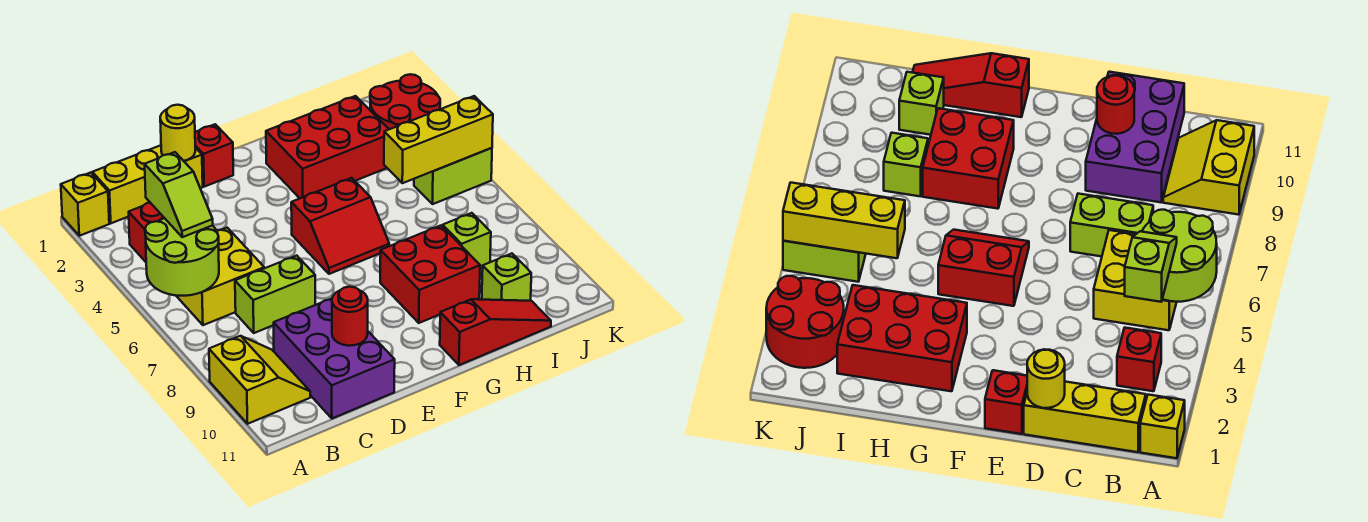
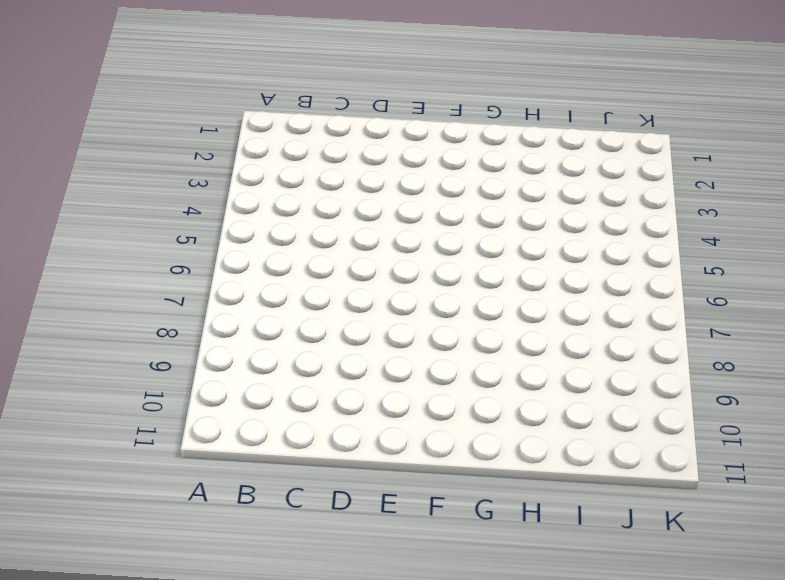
none -> yellow brick A1 level 1
none -> yellow slope A9:B10 level 1 top A
none -> yellow brick B1:D1 level 1

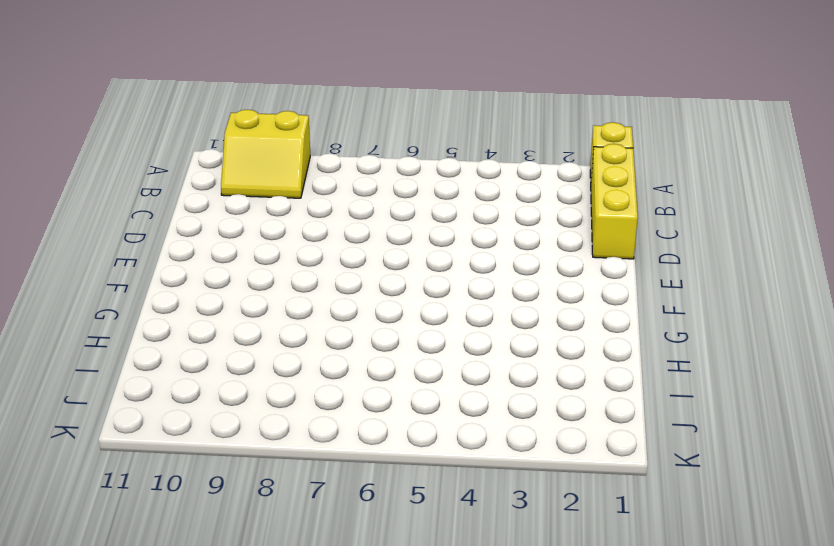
none -> red brick B3 level 1
none -> yellow brick B5:C6 level 1
none -> lime brick C7:D7 level 1

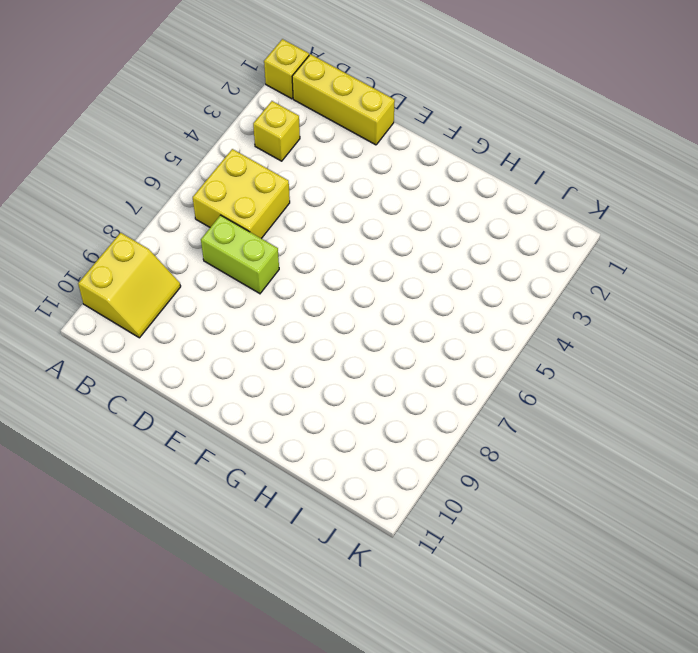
yellow brick B3 level 1 -> red brick B3 level 1
none -> purple brick C9:D11 level 1
none -> red brick E1 level 1
none -> red slope F5:G6 level 1 top 5

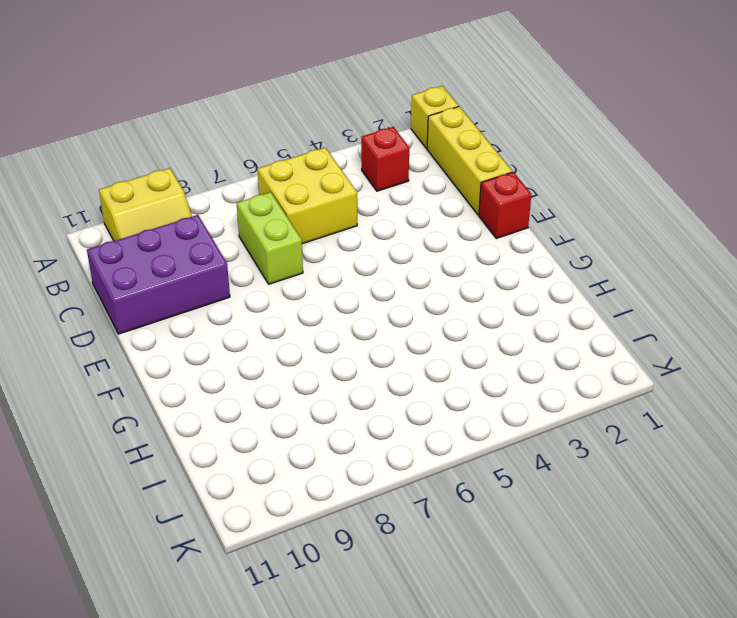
none -> red slope F5:G6 level 1 top 5
none -> red brick G2:I3 level 1
none -> red brick G8:H9 level 1

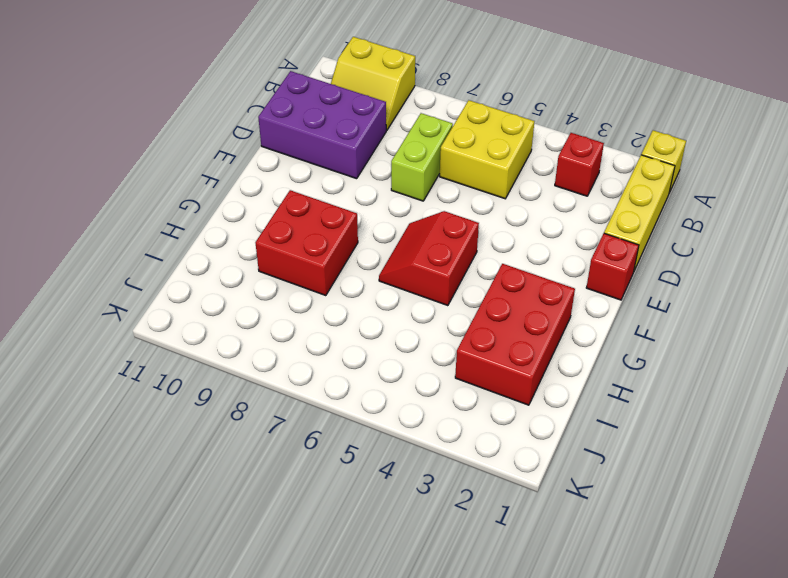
none -> red slope G11:I11 level 1 top G
none -> lime brick I8 level 1
none -> lime brick I10 level 1

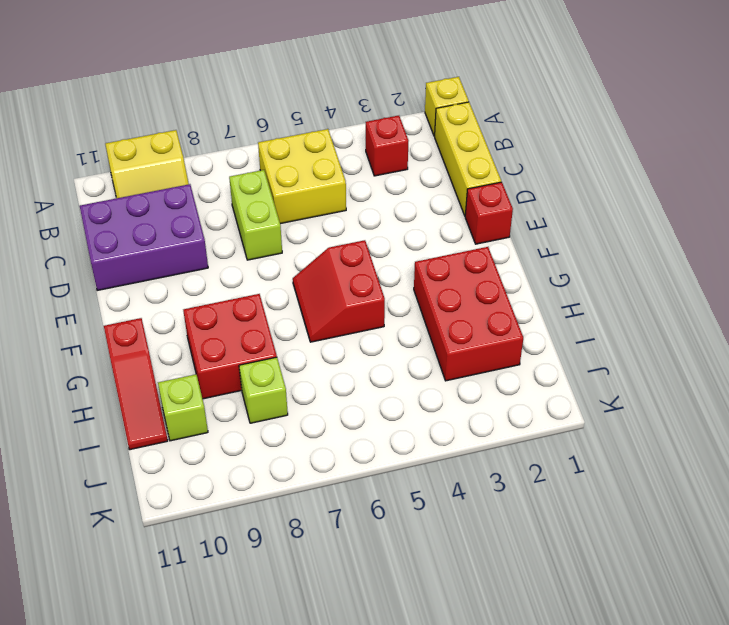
none -> red round brick J2:K3 level 1
none -> lime brick J5:K5 level 1
none -> lime round brick A5:B6 level 2

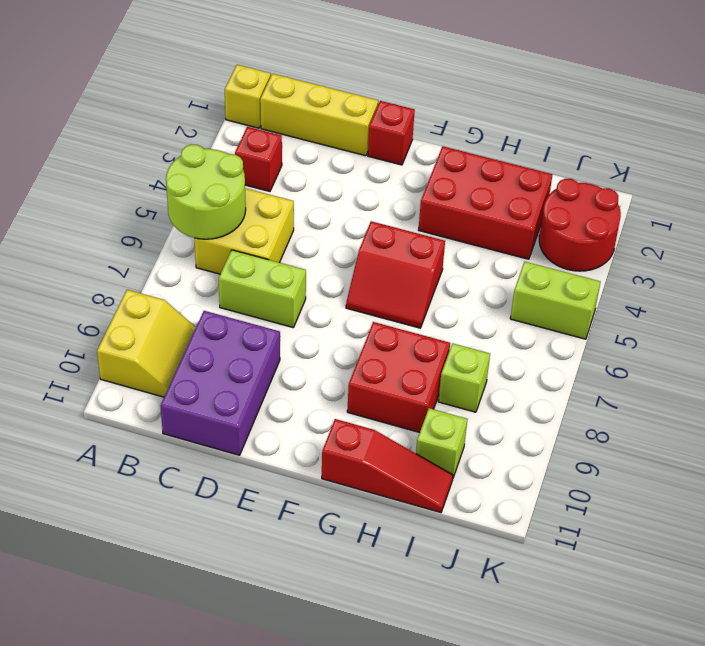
none -> yellow round brick D1 level 2
none -> red round brick D10 level 2
none -> yellow brick I5:K5 level 2

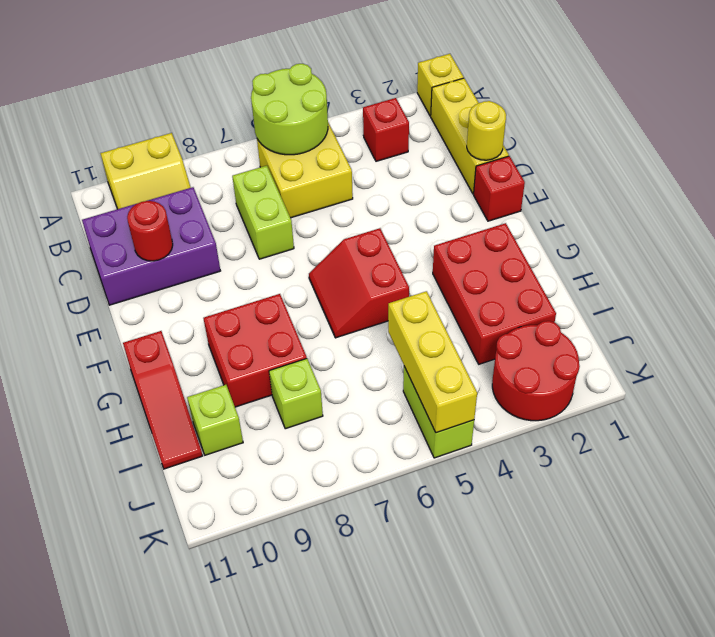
none -> lime slope B4:B5 level 3 top 4

